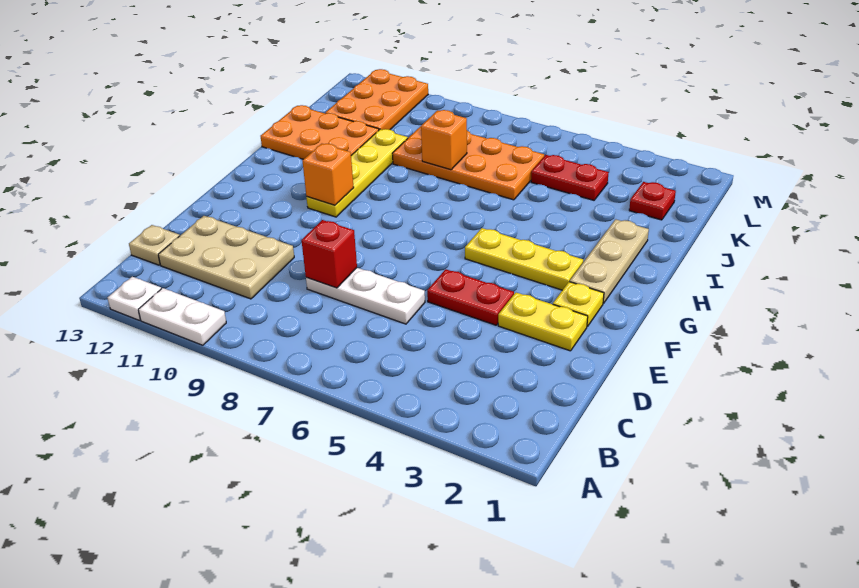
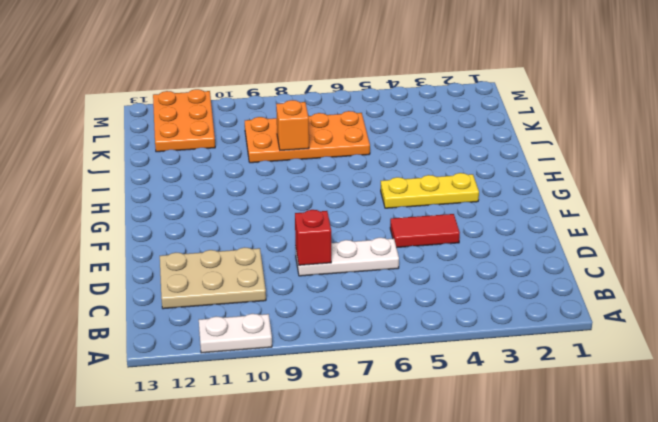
red tile E4:E5 level 1 -> red plate E4:E5 level 1
none -> white plate A12 level 1
none -> tan plate C13 level 1
none -> yellow plate E2:E3 level 1

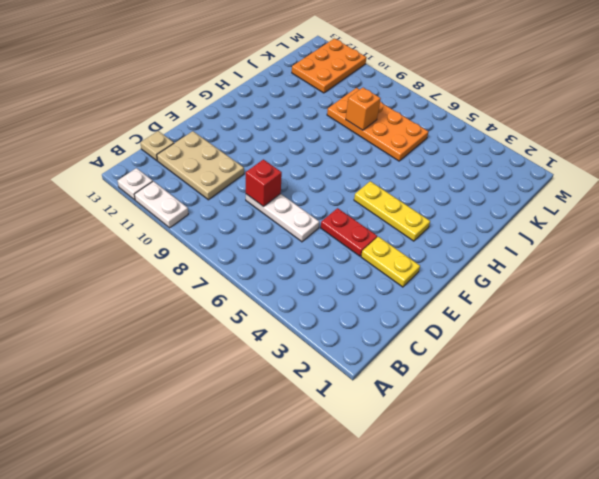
none -> yellow plate F2 level 1
none -> tan plate G2:I2 level 1
none -> yellow plate G10:J10 level 1

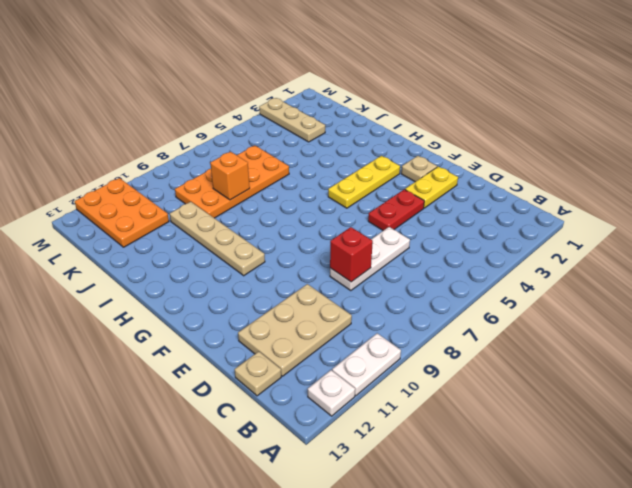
tan plate F2 level 1 -> yellow plate F2 level 1
tan plate G10:J10 level 1 -> yellow plate G10:J10 level 1
tan plate K3:M3 level 1 -> tan plate G2:I2 level 1
none -> orange plate I11:J13 level 1
none -> red plate K2 level 1
none -> red plate K4:K5 level 1

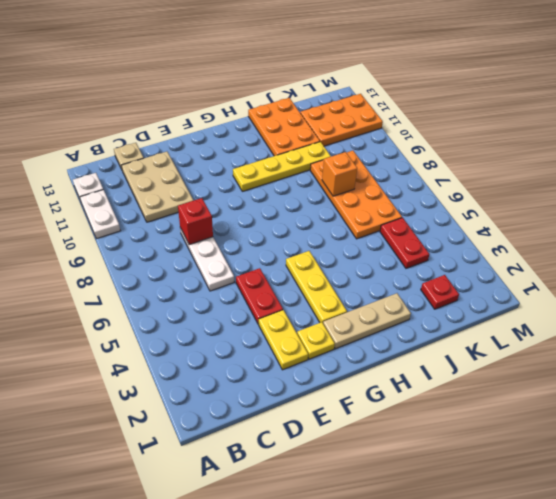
none -> orange brick G10 level 2

